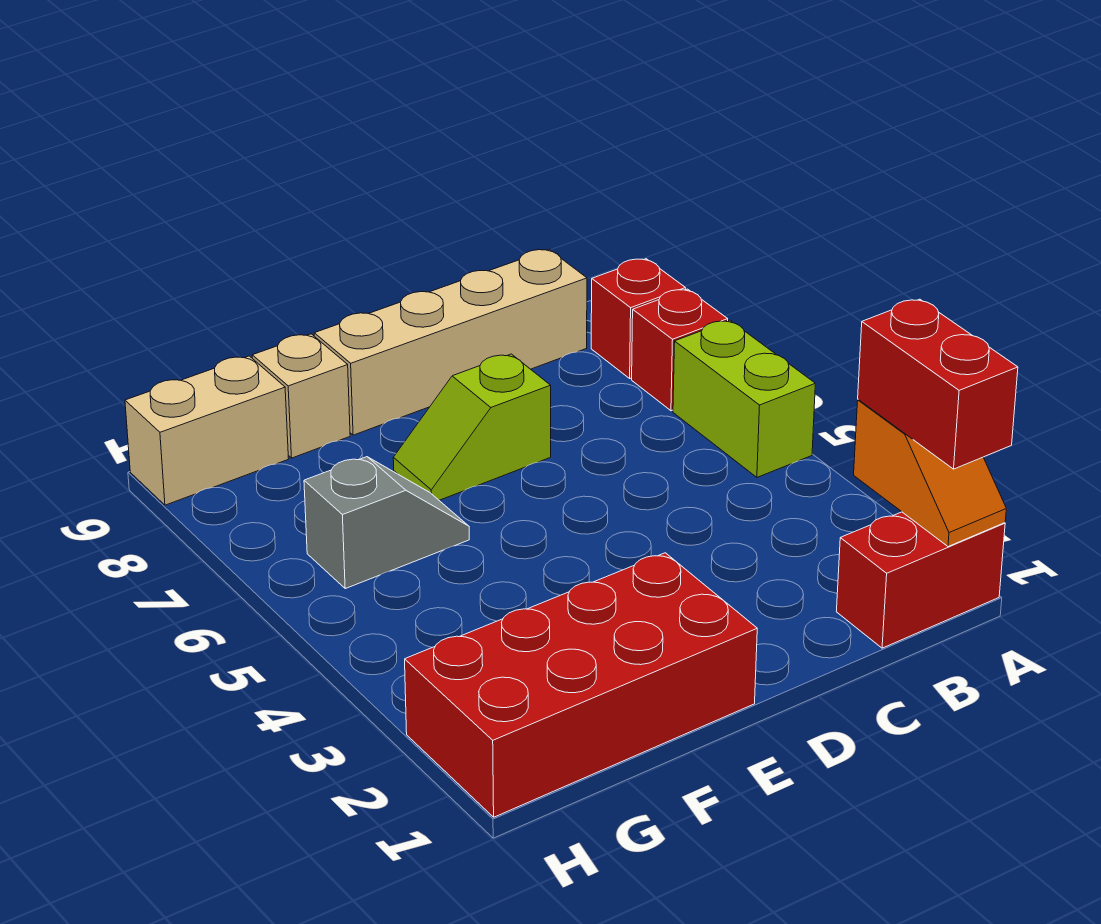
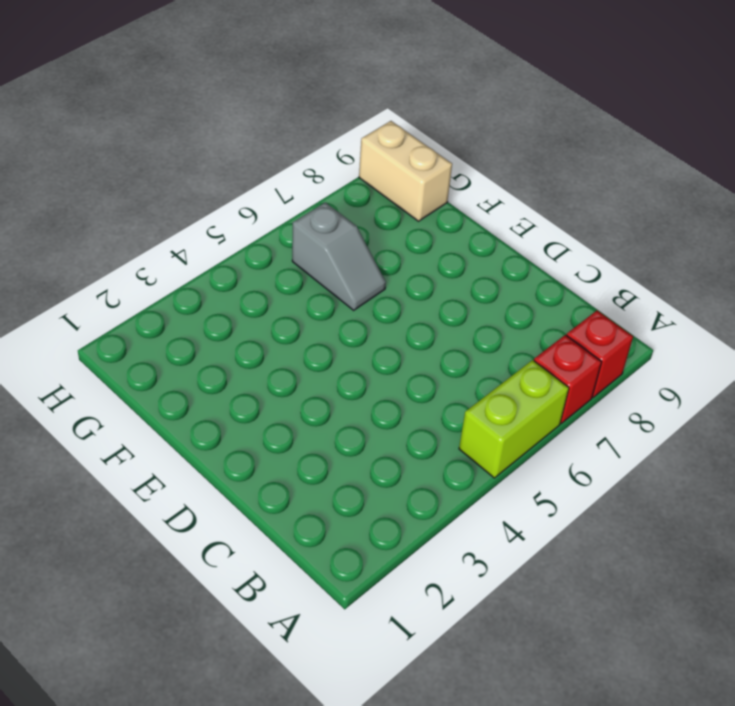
none -> red brick A1:B1 level 1
none -> tan brick B9:E9 level 1
none -> lime slope D7:E7 level 1 top D

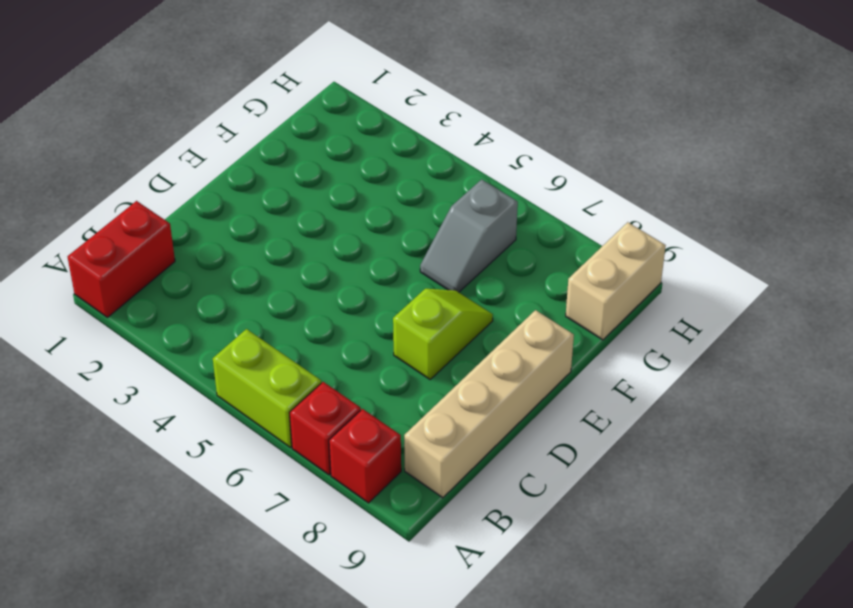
none -> red brick E1:H2 level 1
none -> tan brick F9 level 1
none -> orange slope A1:A2 level 2 top 2

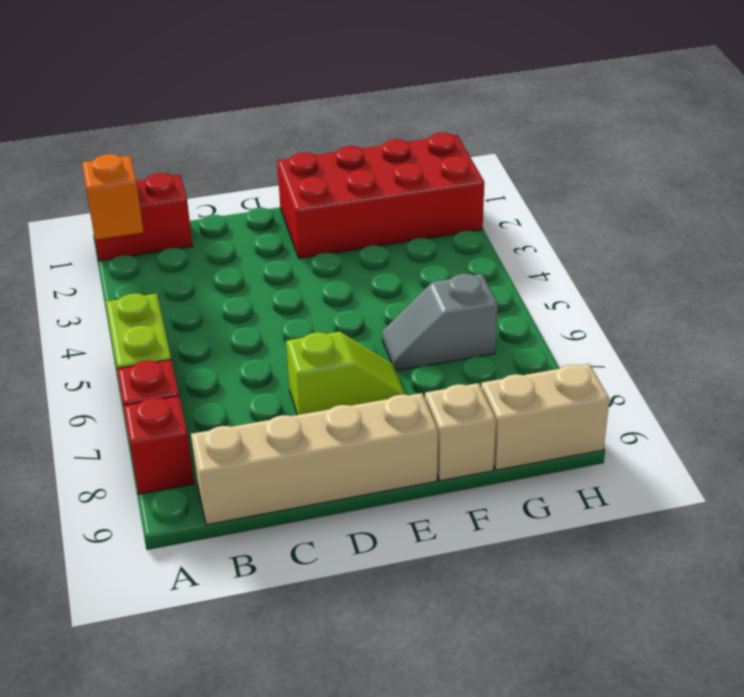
none -> red brick A1:A2 level 3

